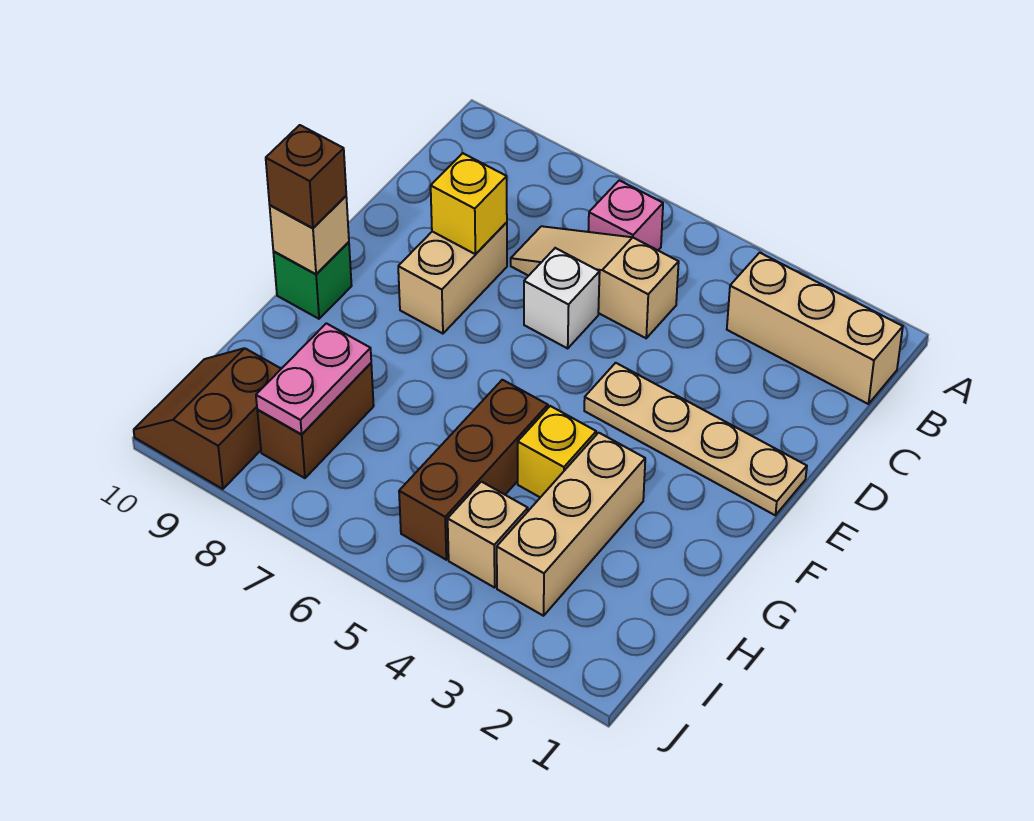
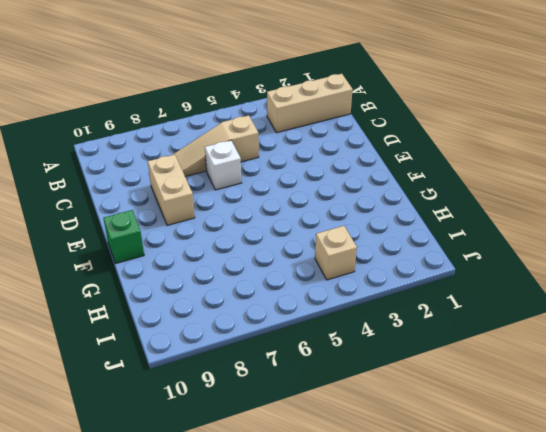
none -> pink brick B6 level 1
none -> tan plate E1:E4 level 1
none -> tan brick G3:I3 level 1

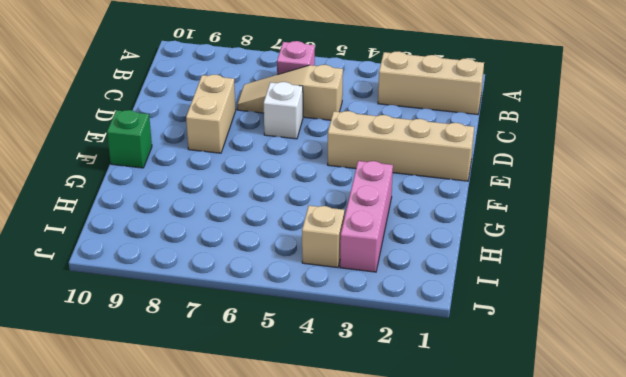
tan brick E1:E4 level 1 -> tan plate E1:E4 level 1
pink brick G3:I3 level 1 -> tan brick G3:I3 level 1
none -> yellow brick G4 level 1
none -> brown brick G5:I5 level 1
none -> brown brick H8:I8 level 1

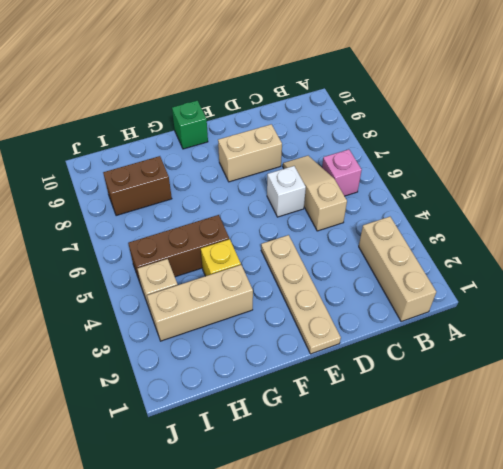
none -> brown slope I9:J10 level 1 top 9
none -> yellow brick D8 level 2
none -> tan brick F10 level 2

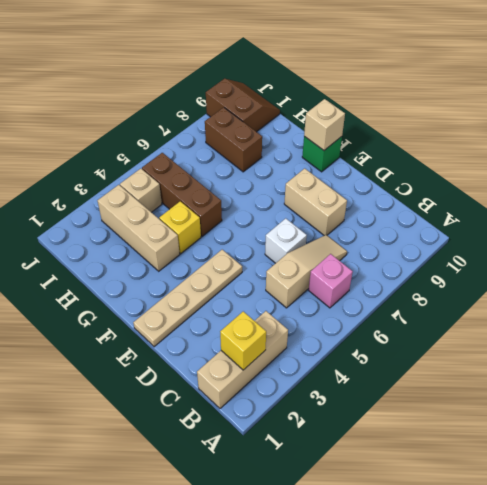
yellow brick B2 level 2 -> yellow brick D8 level 2
none -> pink plate H8:I8 level 2
none -> brown brick F10 level 3

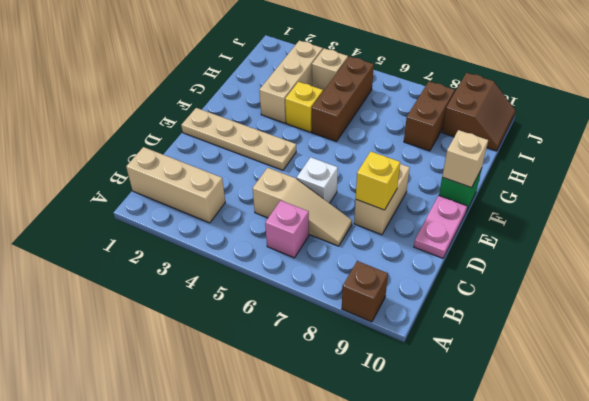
brown brick A9 level 1 -> brown brick F10 level 3
pink plate D10:E10 level 1 -> pink plate H8:I8 level 2

